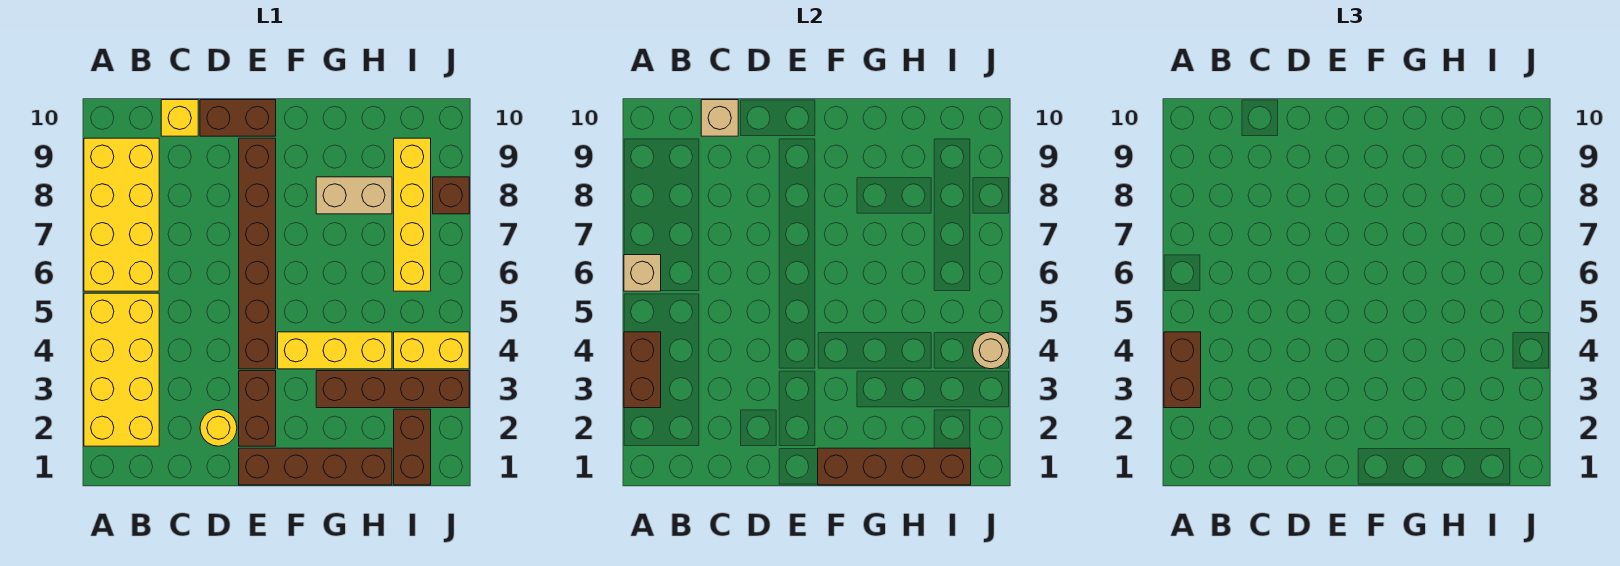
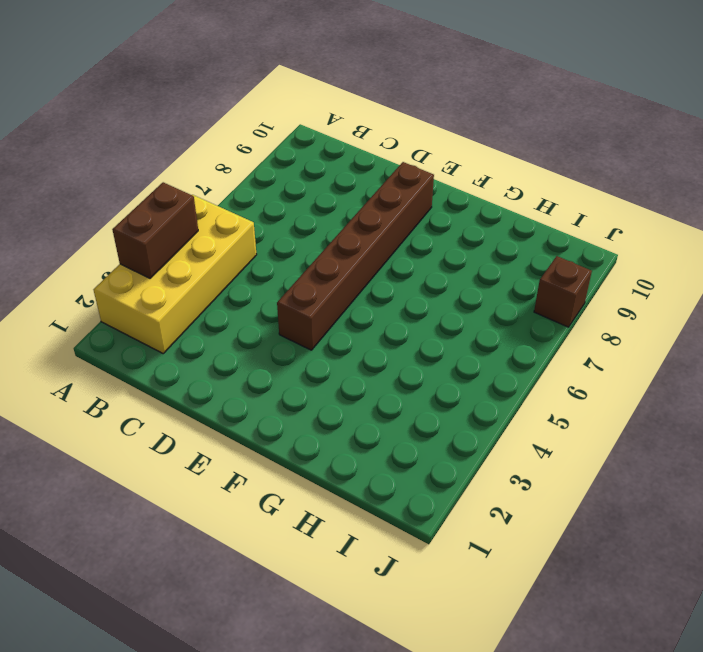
none -> yellow brick A6:B9 level 1
none -> yellow brick C10 level 1
none -> yellow round brick D2 level 1

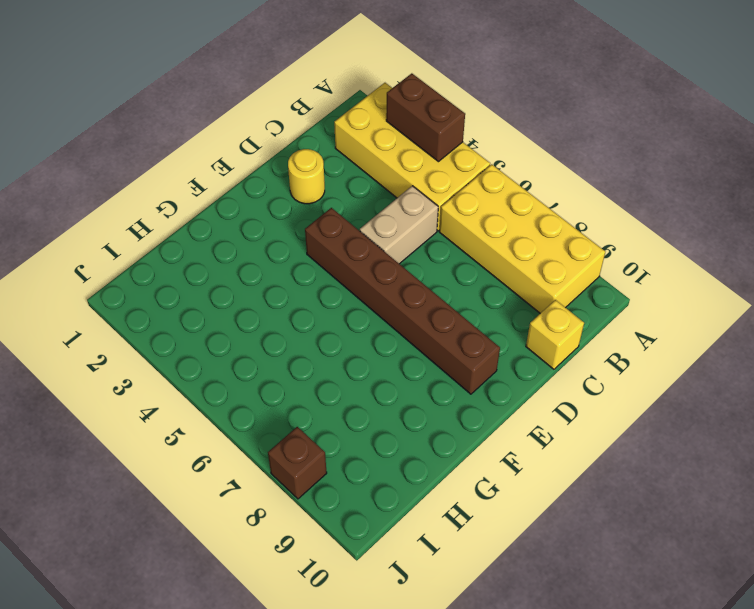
tan brick C5:D5 level 1 -> tan brick G8:H8 level 1
none -> brown brick D10:E10 level 1
none -> brown brick E1:H1 level 1
none -> brown brick E2:E3 level 1

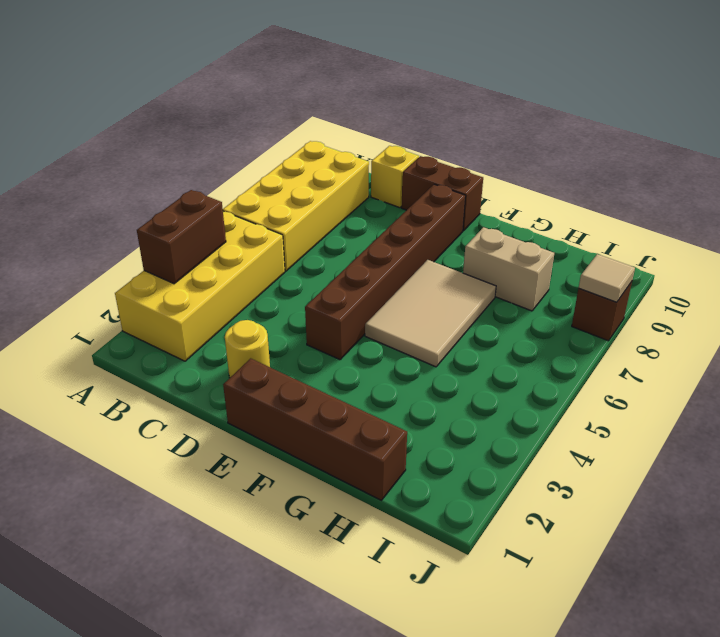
tan tile F5:G7 level 1 -> none
tan tile J8 level 2 -> none
none -> brown brick E2:E3 level 1
none -> yellow brick F4:H4 level 1
none -> brown brick G3:J3 level 1

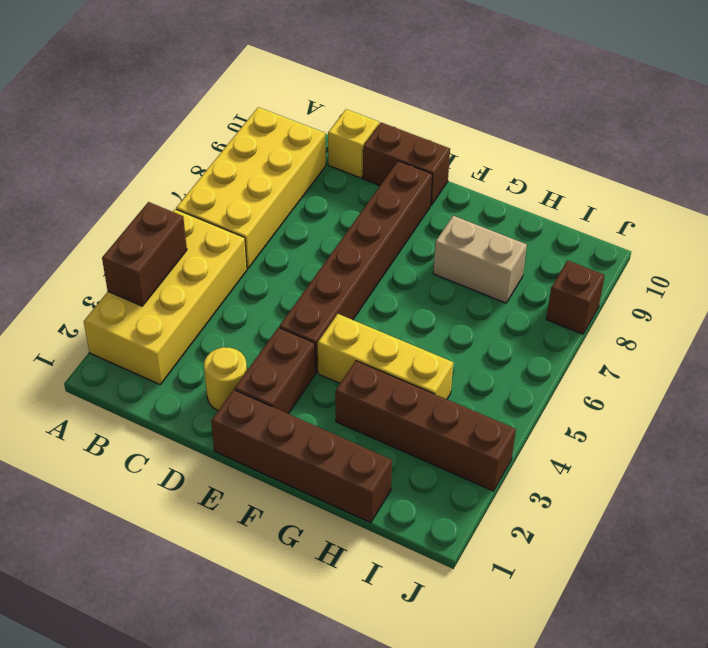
none -> brown brick I1:I2 level 1
none -> yellow brick I4:J4 level 1
none -> yellow brick I6:I9 level 1

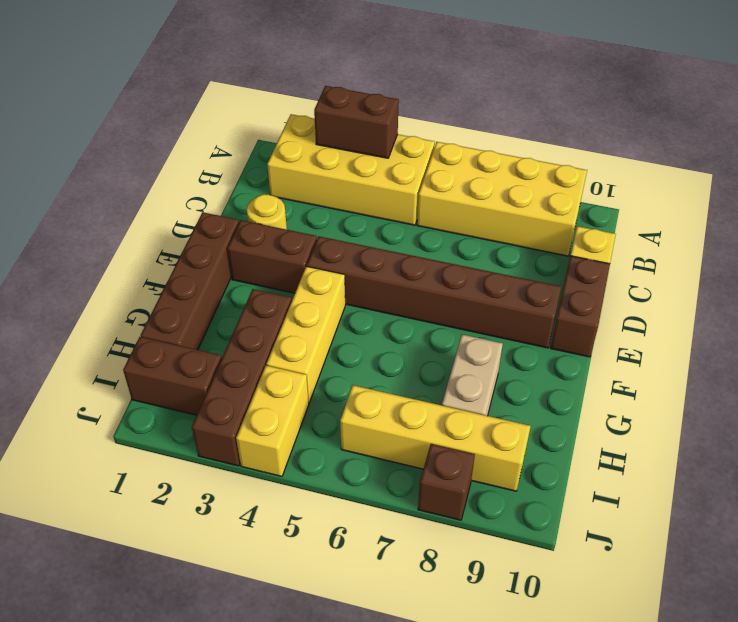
none -> tan brick A6 level 2
none -> tan brick C10 level 2
none -> brown brick F1:I1 level 2

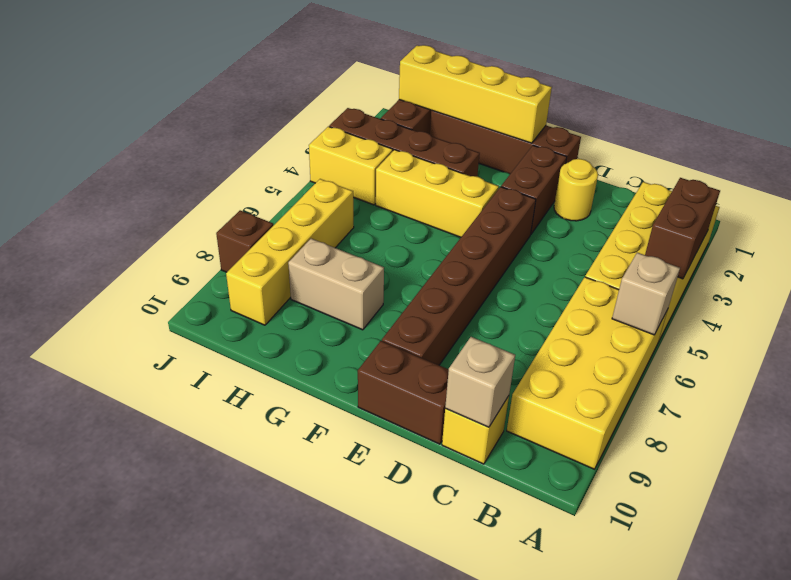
yellow brick F1:I1 level 2 -> brown brick F1:I1 level 2
none -> tan round brick J4 level 2
none -> brown brick A3:A4 level 3

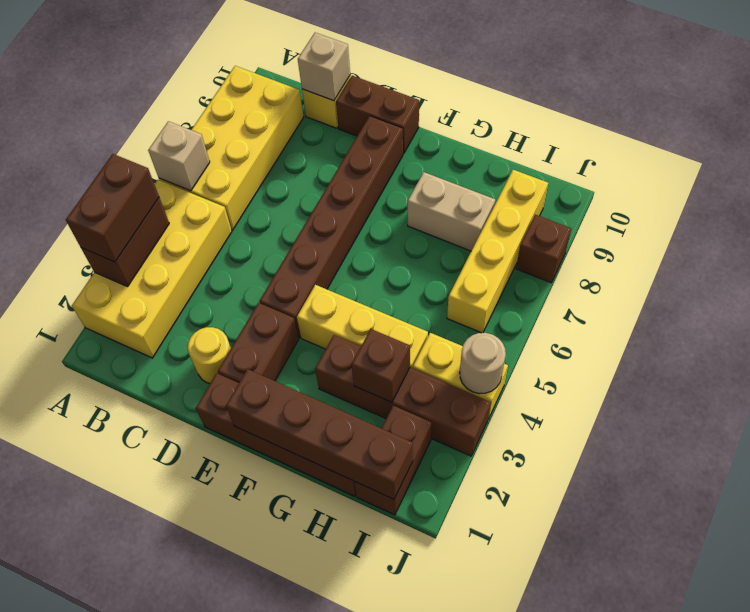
brown brick H3 level 2 -> none

